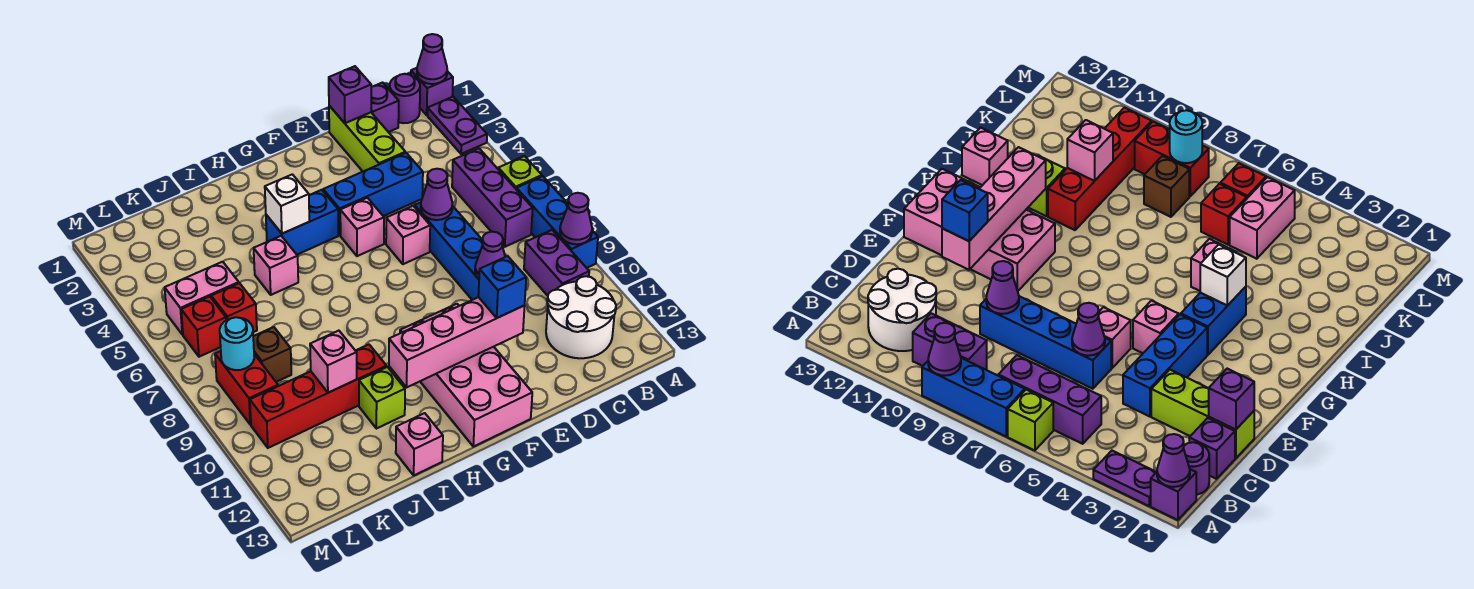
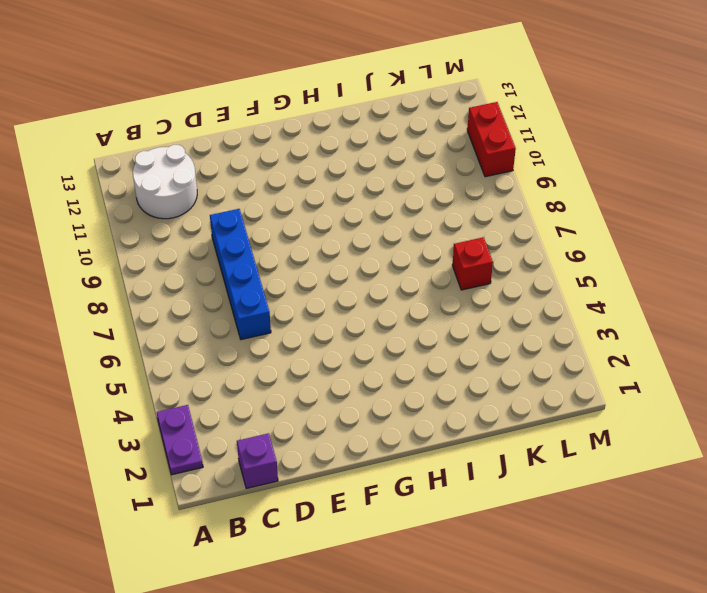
red brick M10:M11 level 1 -> red brick L8:L9 level 1
none -> purple brick A1 level 1
none -> lime brick A6 level 1
none -> blue brick A7:A9 level 1
none -> purple round brick B1 level 1

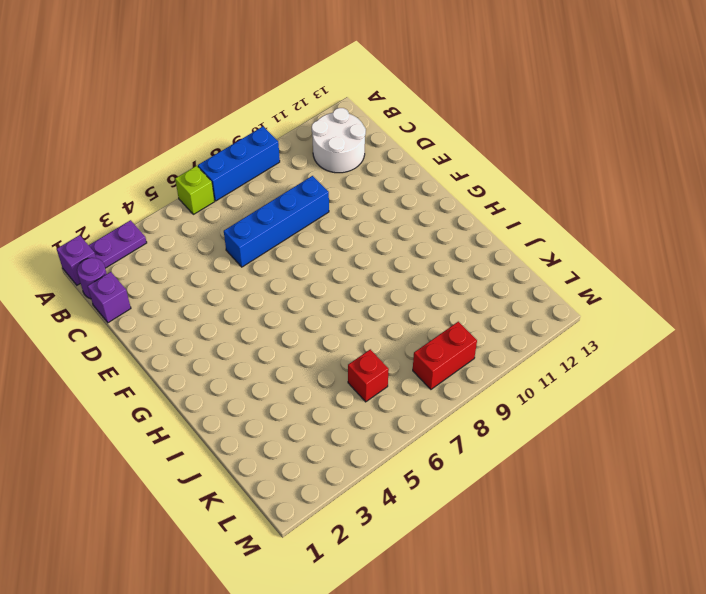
none -> purple brick B5:B7 level 1
none -> purple brick B9:B10 level 1
none -> lime brick D1:D3 level 1
none -> blue brick D4:F4 level 1

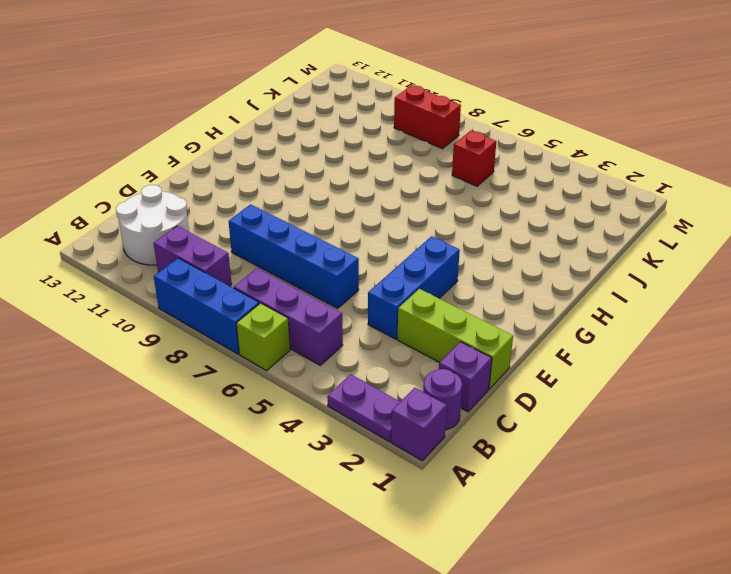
none -> pink brick E6 level 1
none -> pink brick F5 level 1
none -> pink brick F10:G13 level 1
none -> blue brick G4:H4 level 1

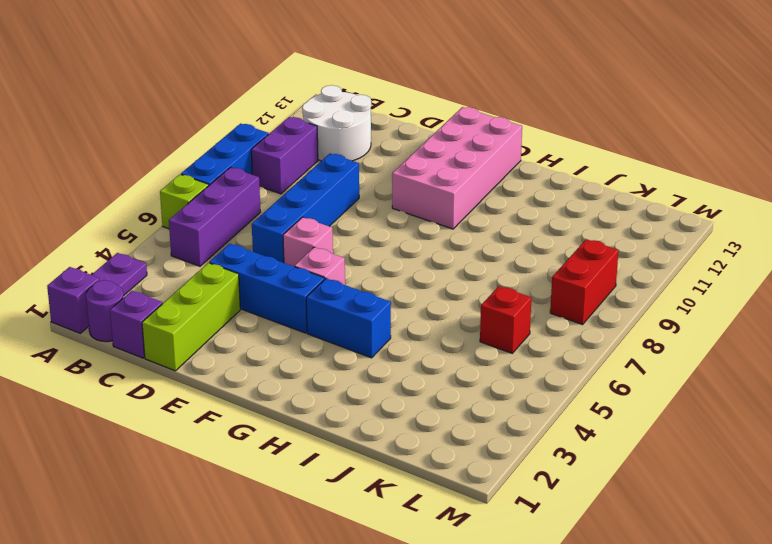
none -> pink brick I5 level 1
none -> red brick I10:L10 level 1
none -> lime brick I11 level 1
none -> pink brick I13 level 1

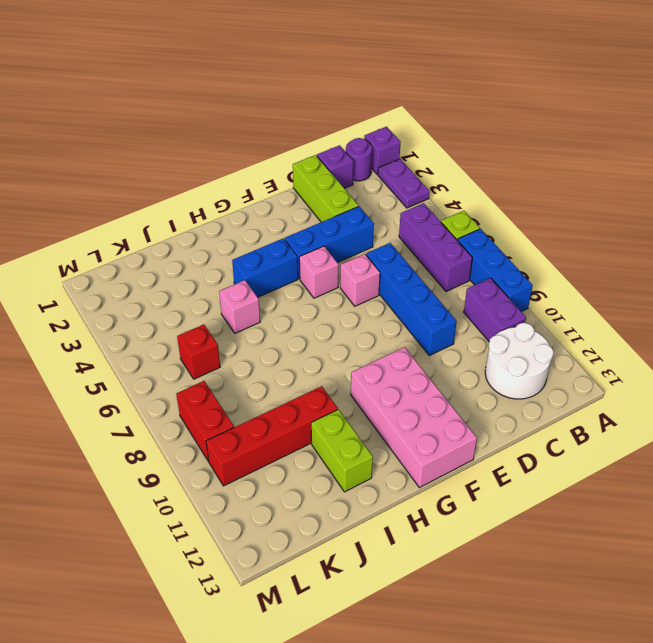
lime brick I11:I12 level 1 -> lime brick I11 level 1
none -> pink brick I13 level 1
none -> pink brick K5:L5 level 1
none -> brown brick K8 level 1
none -> red brick L6 level 1

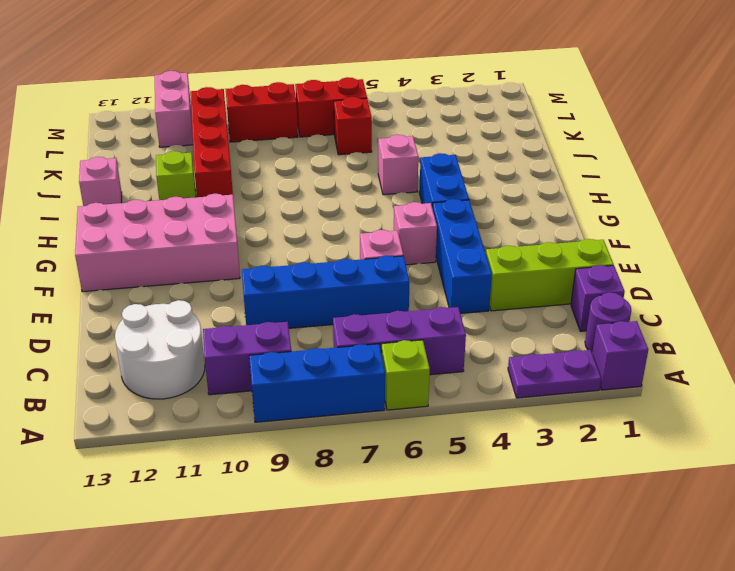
red brick L6:L7 level 1 -> red brick L6 level 1
pink brick L11:M11 level 1 -> pink brick K5:L5 level 1
none -> brown brick K8 level 1
none -> purple cone A1 level 2
none -> purple cone A9 level 2
none -> purple brick D1 level 2

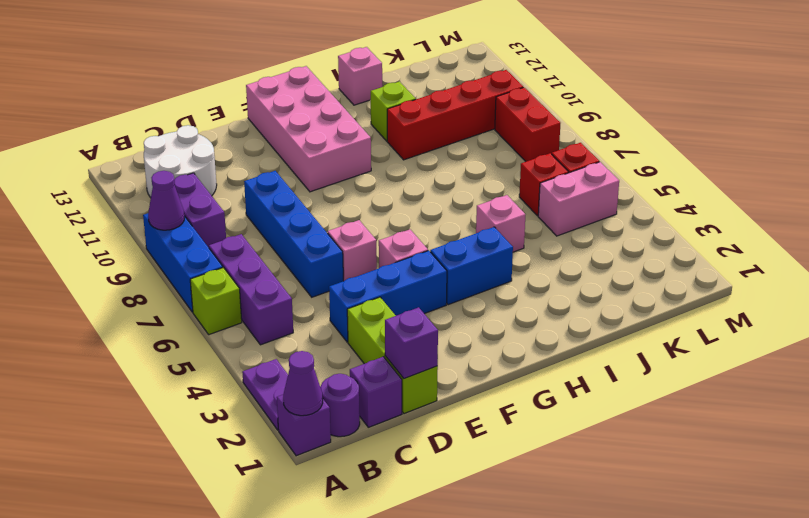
none -> brown brick K8 level 1
none -> purple cone D6 level 2
none -> purple cone D9 level 2
none -> pink brick E11:H11 level 2

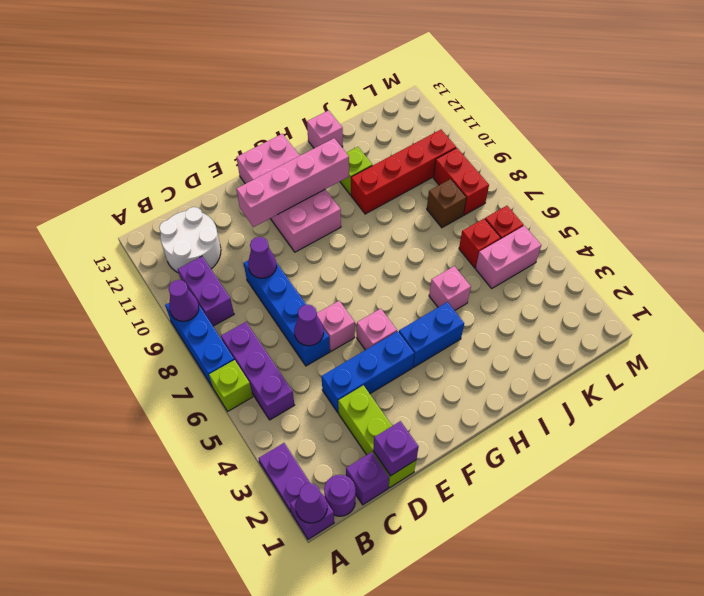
none -> white brick H4 level 2
none -> pink brick J10 level 2
none -> cyan round brick L8 level 2
none -> blue brick E11 level 3

